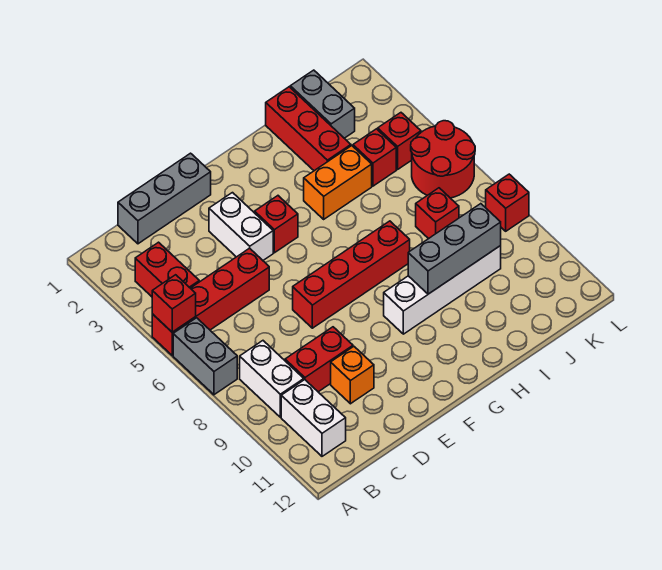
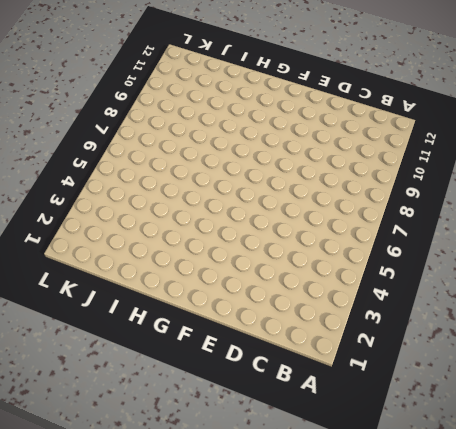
none -> red brick A5:D5 level 1
none -> grey brick A6:A7 level 1
none -> red brick B3:B4 level 1

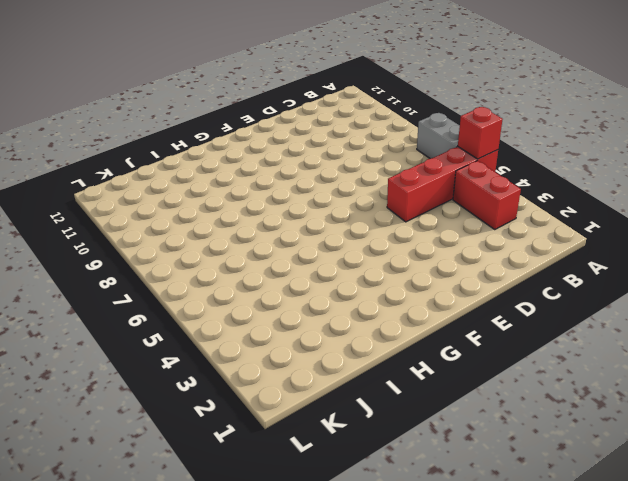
none -> white brick B8:B9 level 1
none -> white brick B10:B11 level 1
none -> grey brick C1:E1 level 1

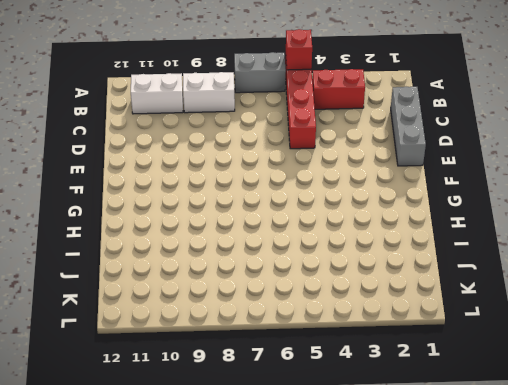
none -> red brick C9:D9 level 1
none -> orange brick D10 level 1
none -> white brick E3:E4 level 1

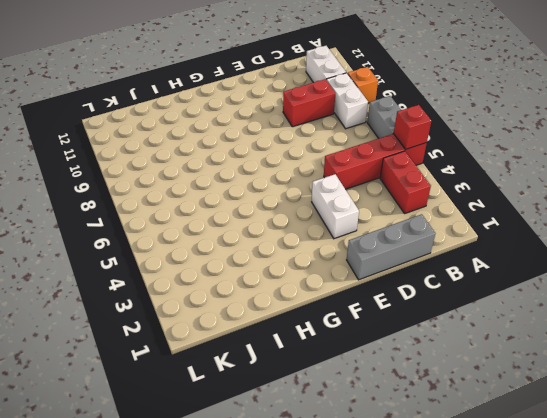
orange brick A9 level 1 -> orange brick D10 level 1
none -> red brick E7:H7 level 1
none -> red brick F4 level 1
none -> white brick G9:J9 level 1

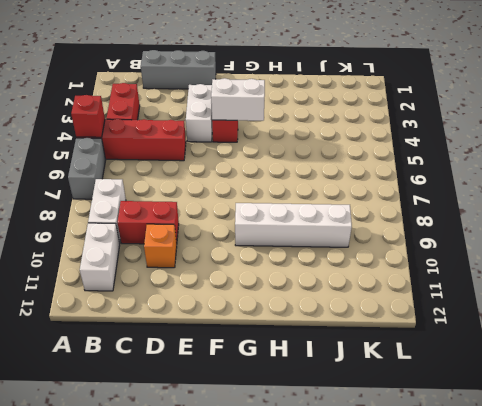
white brick F4:G4 level 2 -> none
none -> red brick E7:H7 level 1
none -> orange brick H4:I4 level 1
none -> red brick I1:I3 level 1

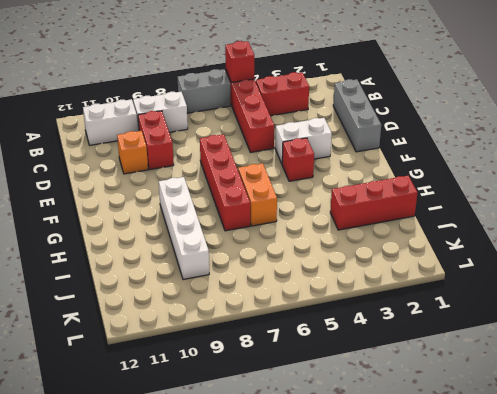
orange brick G6:H6 level 1 -> orange brick H4:I4 level 1
none -> grey brick J1:J2 level 1
none -> red brick J4 level 1
none -> red brick J7 level 1

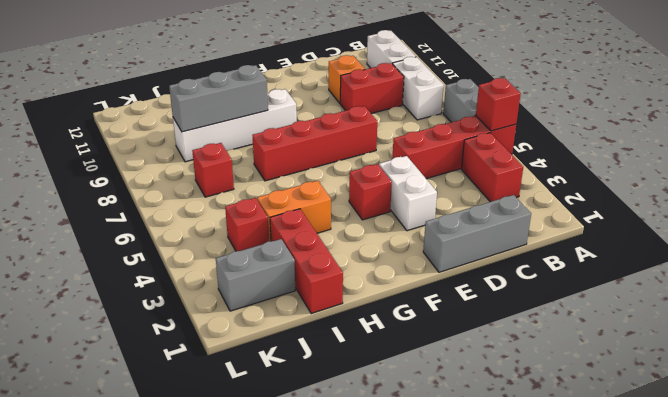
grey brick J2:K2 level 1 -> grey brick J1:J2 level 1
none -> red brick K4 level 1
none -> red round brick K5:L6 level 1
none -> red brick L8 level 1

